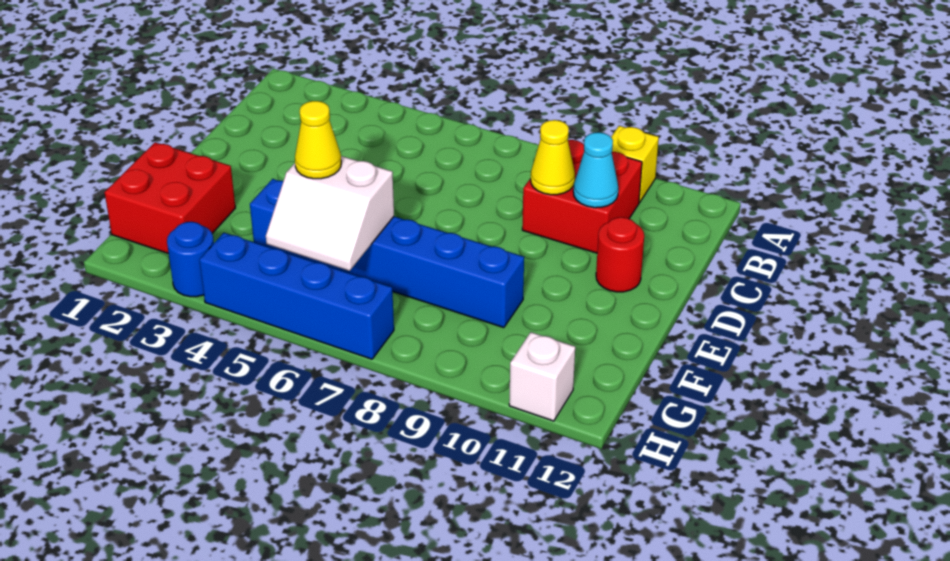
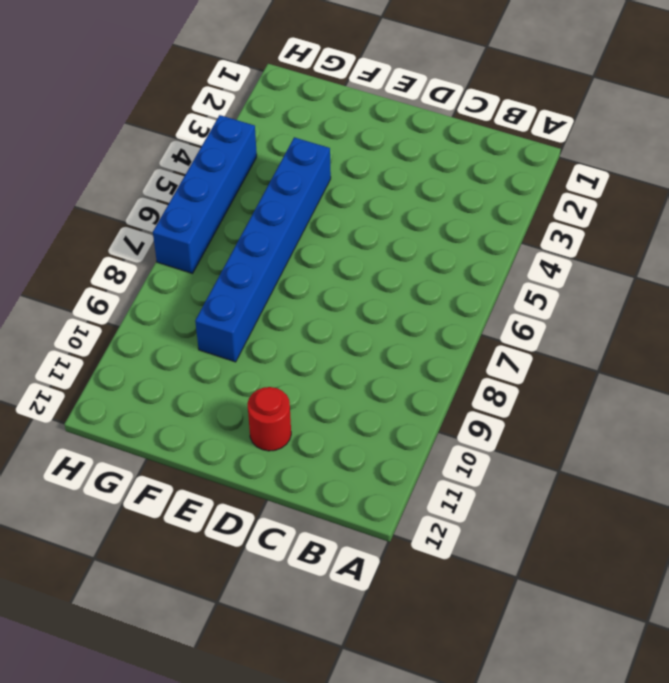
none -> yellow brick A10 level 1
none -> red brick B9:C10 level 1
none -> red brick F1:G2 level 1

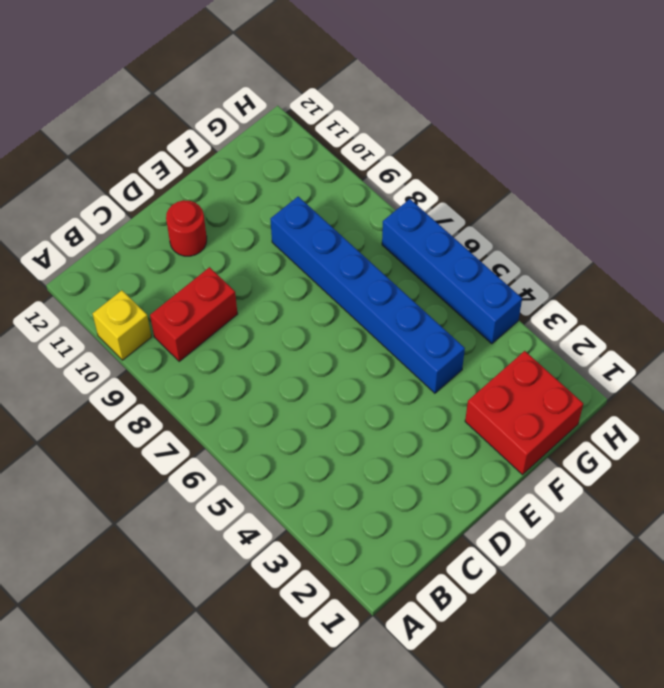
red brick B9:C9 level 1 -> red brick B9:C10 level 1
none -> blue round brick H3 level 1
none -> white brick H11 level 1
none -> yellow cone C9 level 2

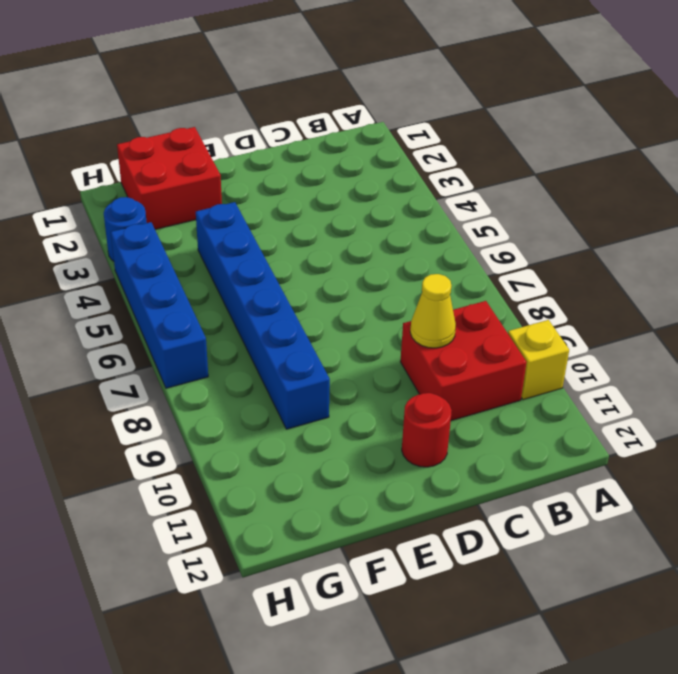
none -> white brick H11 level 1
none -> cyan cone C10 level 2
none -> white slope F5:G6 level 2 top F

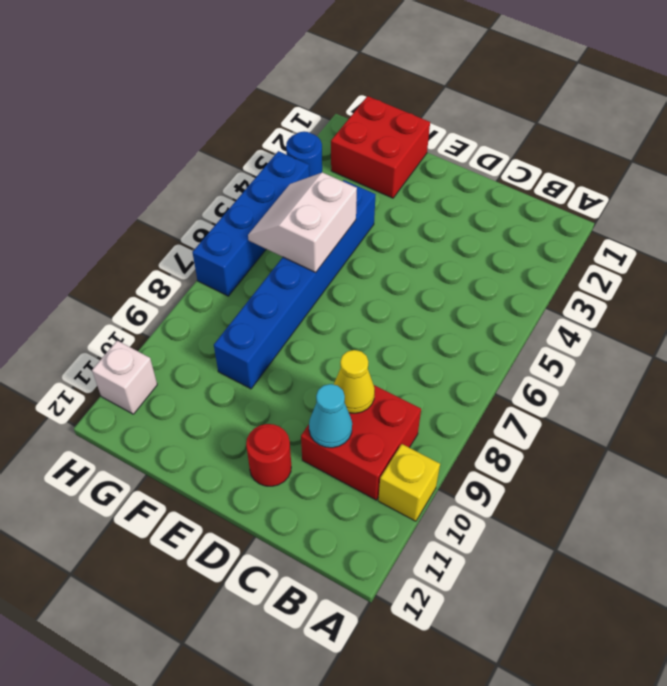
none -> yellow cone F5 level 3

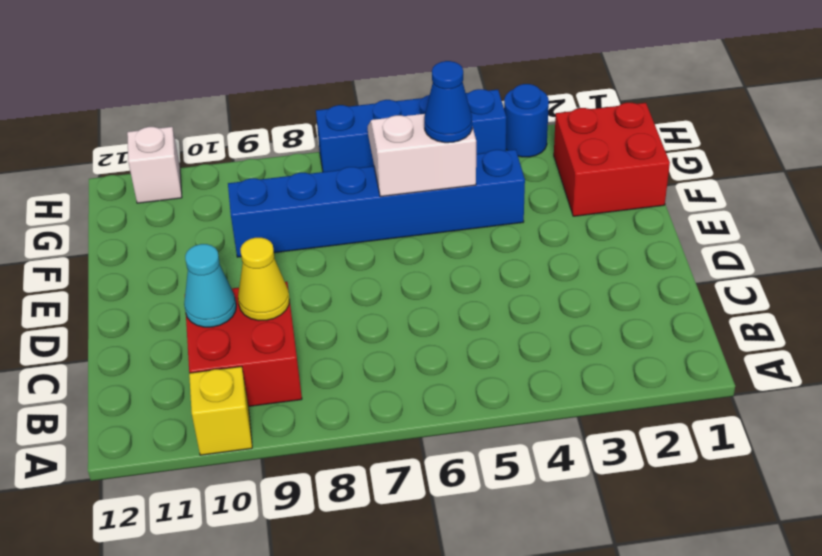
blue cone F5 level 3 -> yellow cone F5 level 3
none -> red round brick D11 level 1

